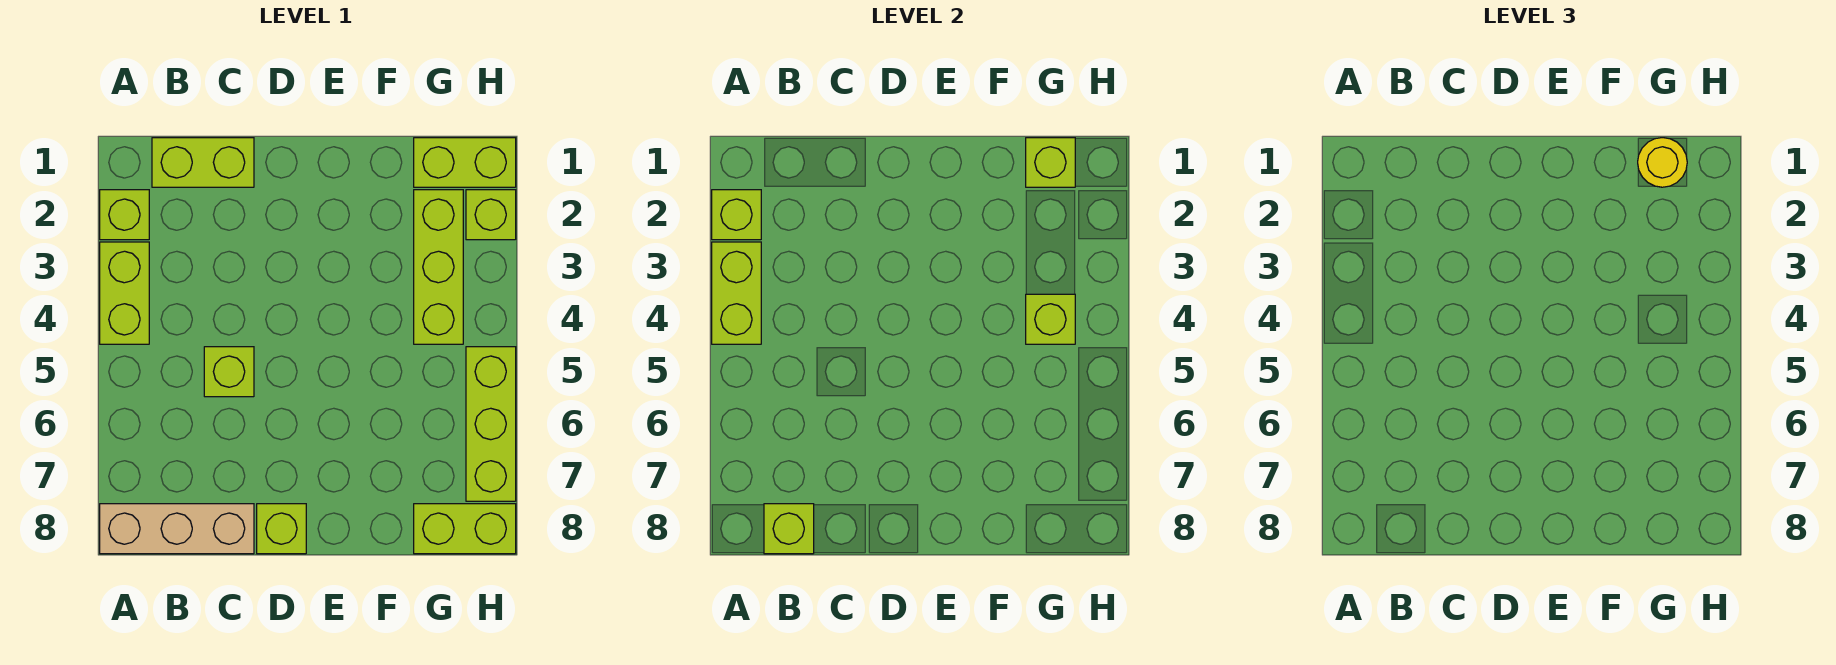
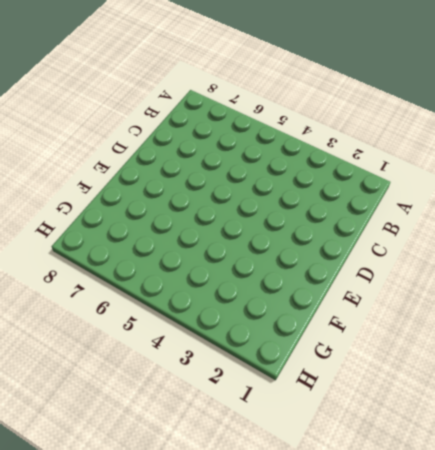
none -> lime brick A2 level 1
none -> lime brick A3:A4 level 1
none -> tan brick A8:C8 level 1

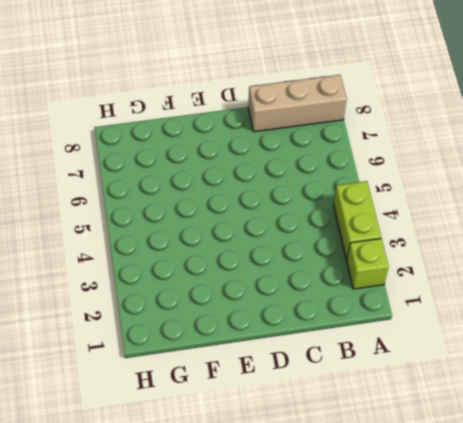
none -> lime brick B1:C1 level 1
none -> lime brick C5 level 1
none -> lime brick D8 level 1

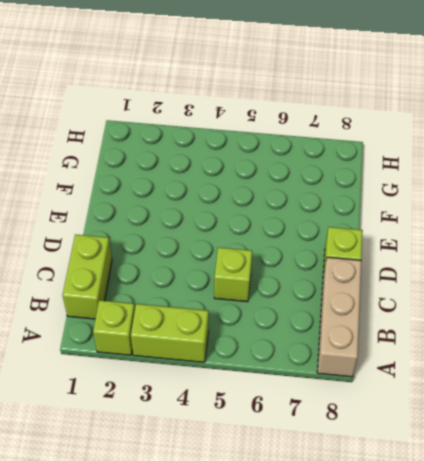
none -> lime brick G1:H1 level 1
none -> lime brick G2:G4 level 1
none -> lime brick G8:H8 level 1

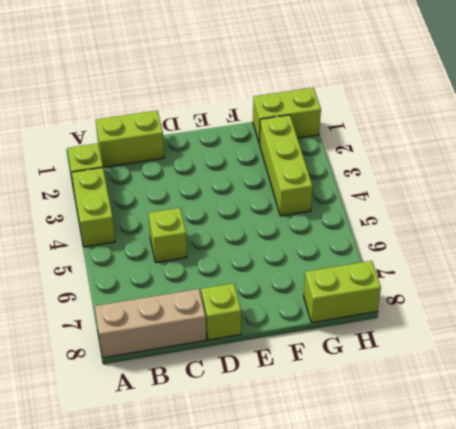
none -> lime brick H2 level 1
none -> lime brick H5:H7 level 1
none -> lime brick A2 level 2

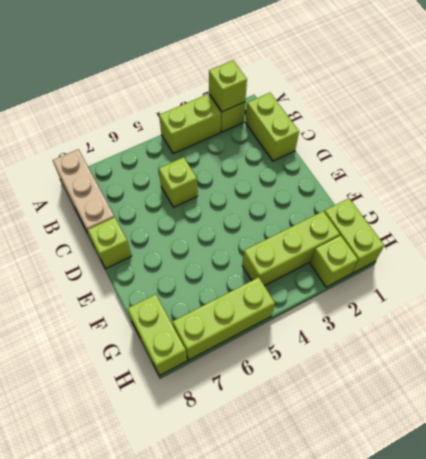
none -> lime brick A3:A4 level 2
none -> lime brick B8 level 2
none -> lime brick G1 level 2

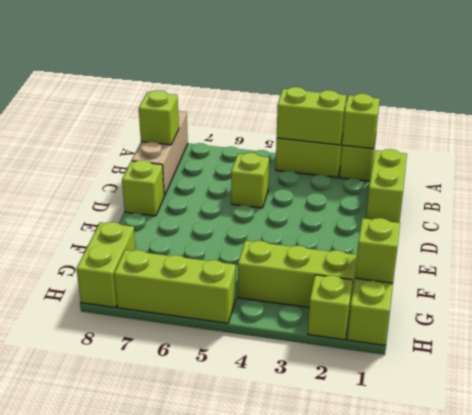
none -> lime brick G4 level 2
none -> yellow round brick G1 level 3

